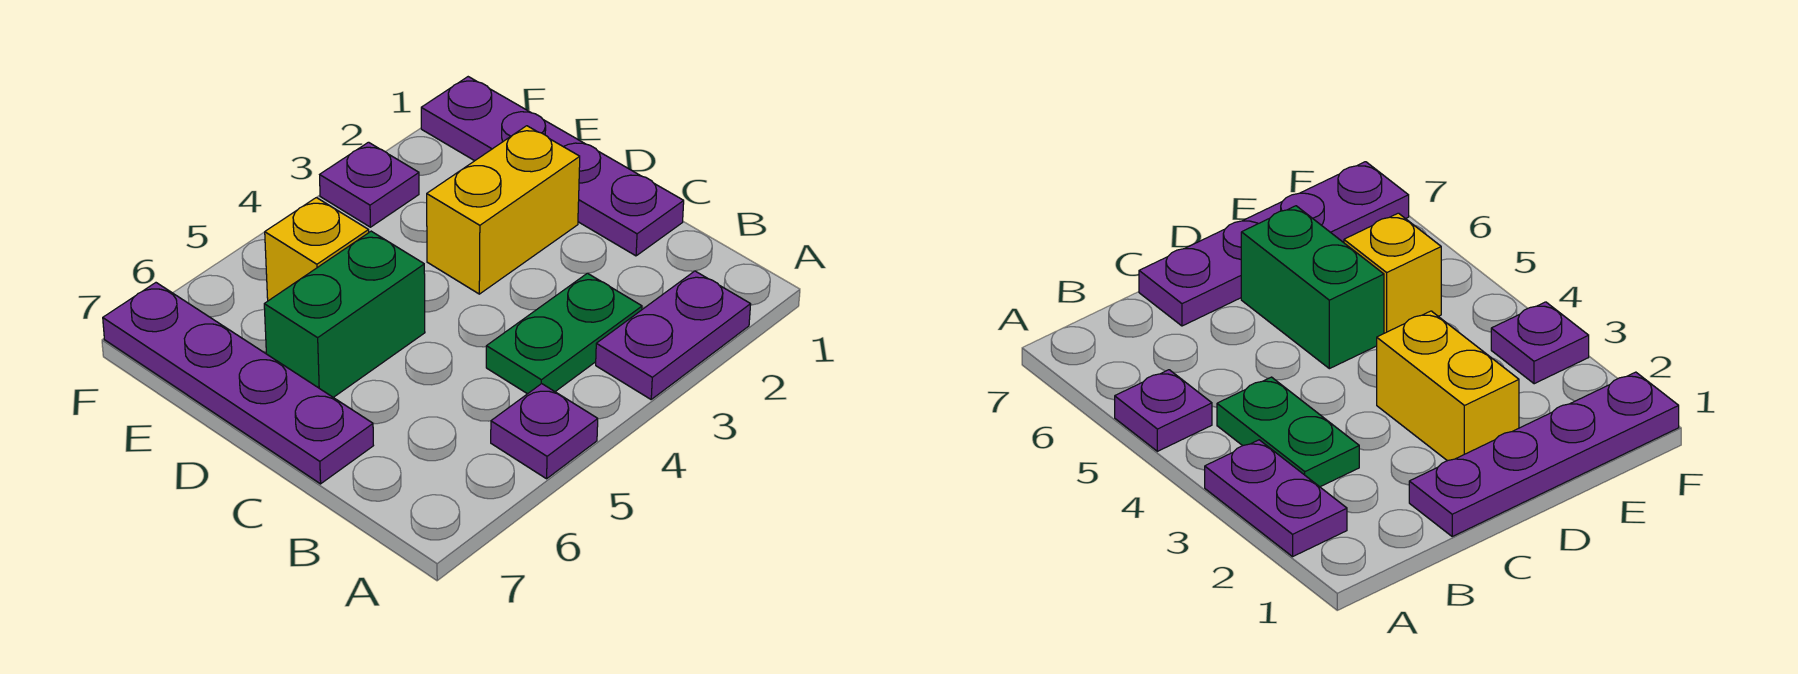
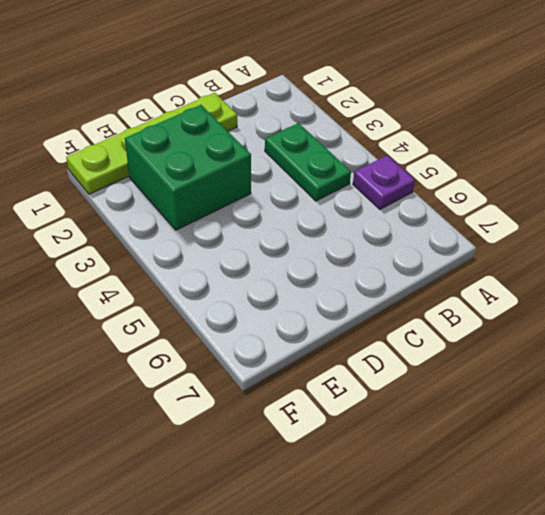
lime plate C1:F1 level 1 -> purple plate C1:F1 level 1
green brick D2:E3 level 1 -> yellow brick D2:D3 level 1
none -> purple plate A2:A3 level 1
none -> purple plate C7:F7 level 1

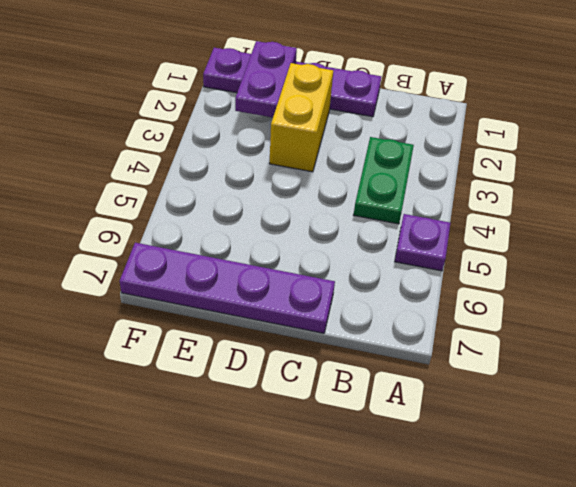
purple plate E1:E2 level 2 -> purple plate A2:A3 level 1
none -> green brick D5:D6 level 1
none -> yellow brick E5 level 1

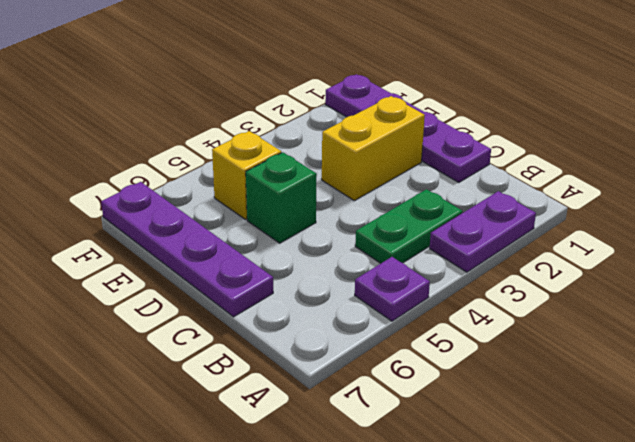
green brick D5 level 1 -> green brick D5:D6 level 1
none -> purple plate F3 level 1

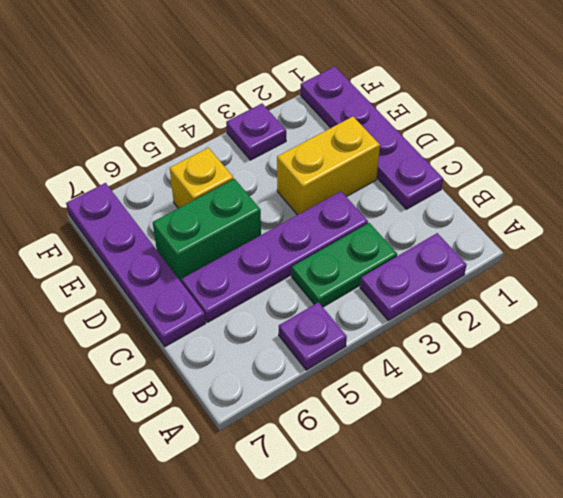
purple plate C3:C6 level 1 -> none

